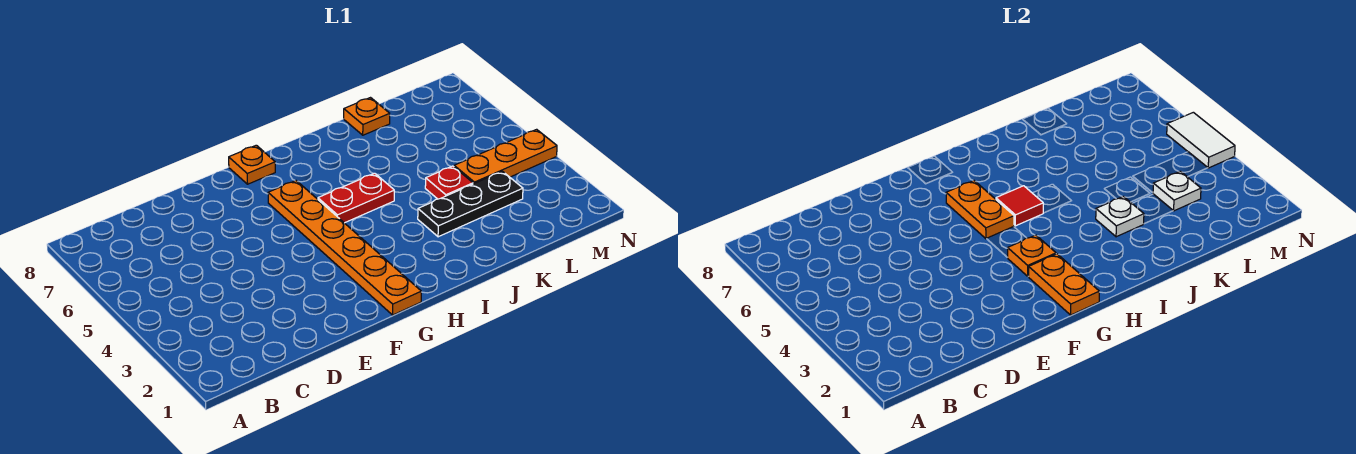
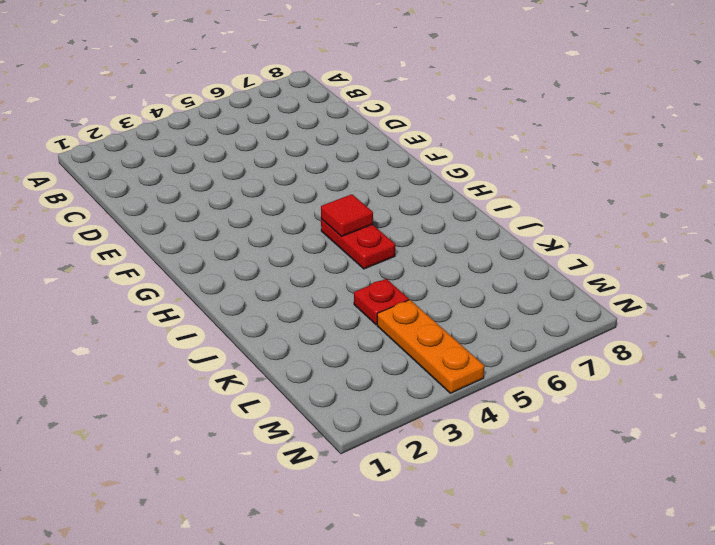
none -> orange plate G1:G6 level 1
none -> orange plate G8 level 1
none -> black plate J3:L3 level 1

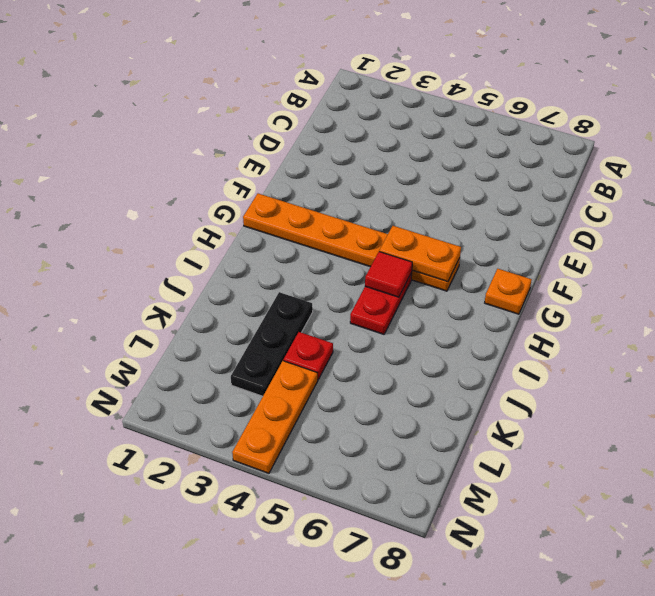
none -> orange plate K8 level 1
none -> orange plate G1:G2 level 2
none -> orange plate G3 level 2

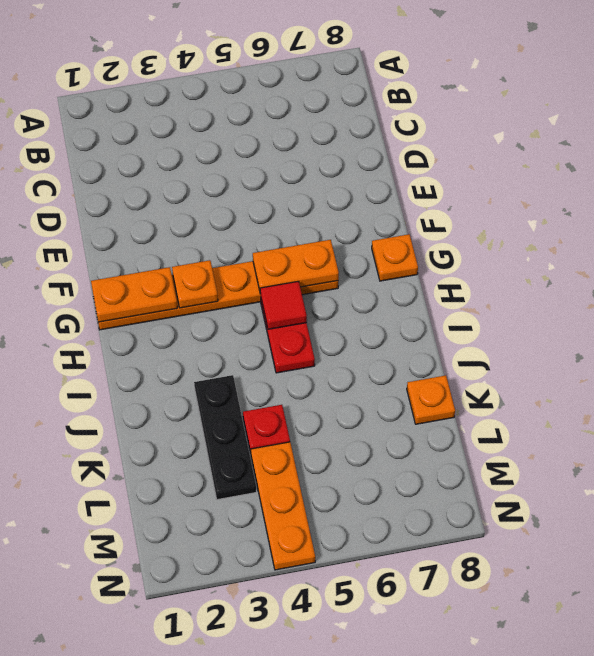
none -> white plate J3 level 2
none -> white plate L3 level 2
none -> white tile N4:N5 level 2

